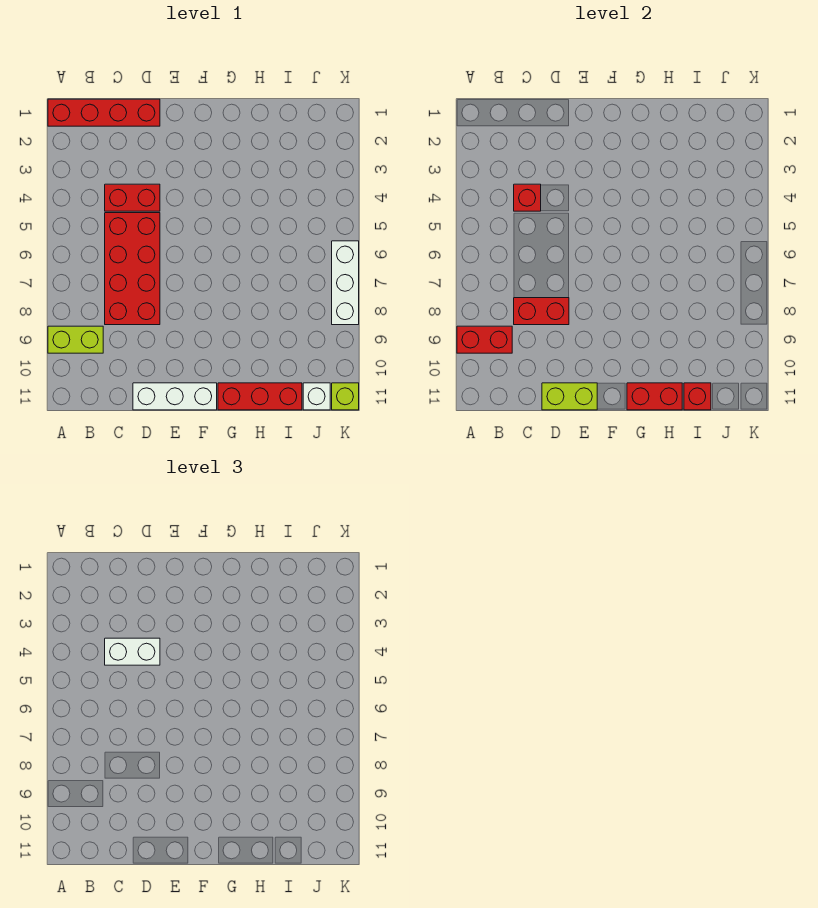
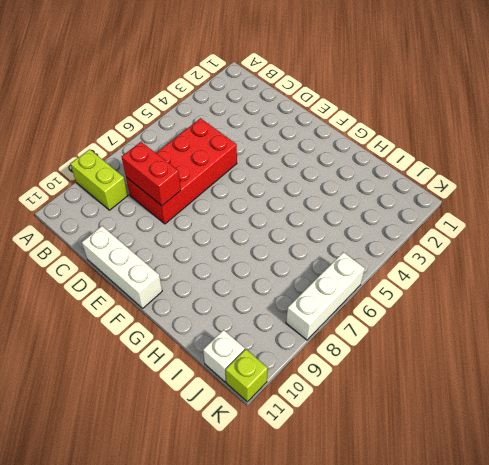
none -> red brick A1:D1 level 1
none -> red brick C4:D4 level 1
none -> red brick G11:I11 level 1

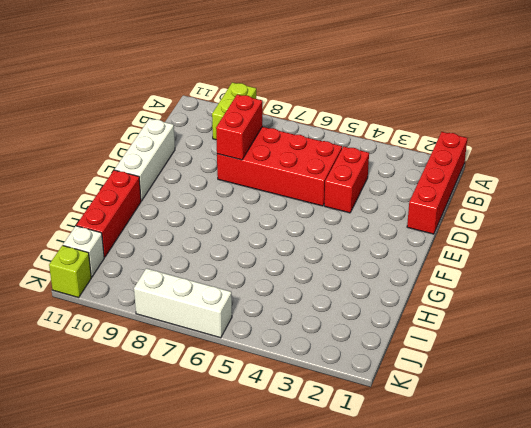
none -> red brick A9:B9 level 2
none -> red brick C4 level 2
none -> lime brick D11:E11 level 2

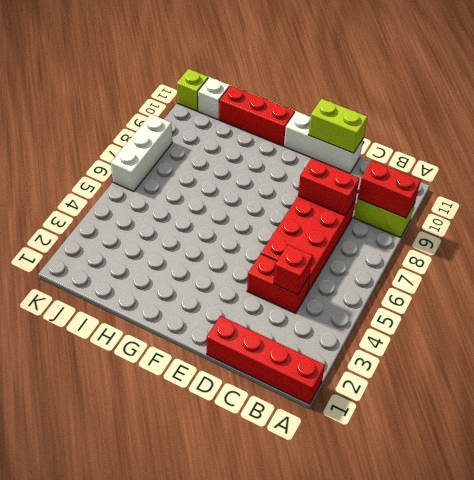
none -> red brick G11:H11 level 2
none -> red brick I11 level 2
none -> white brick C4:D4 level 3

